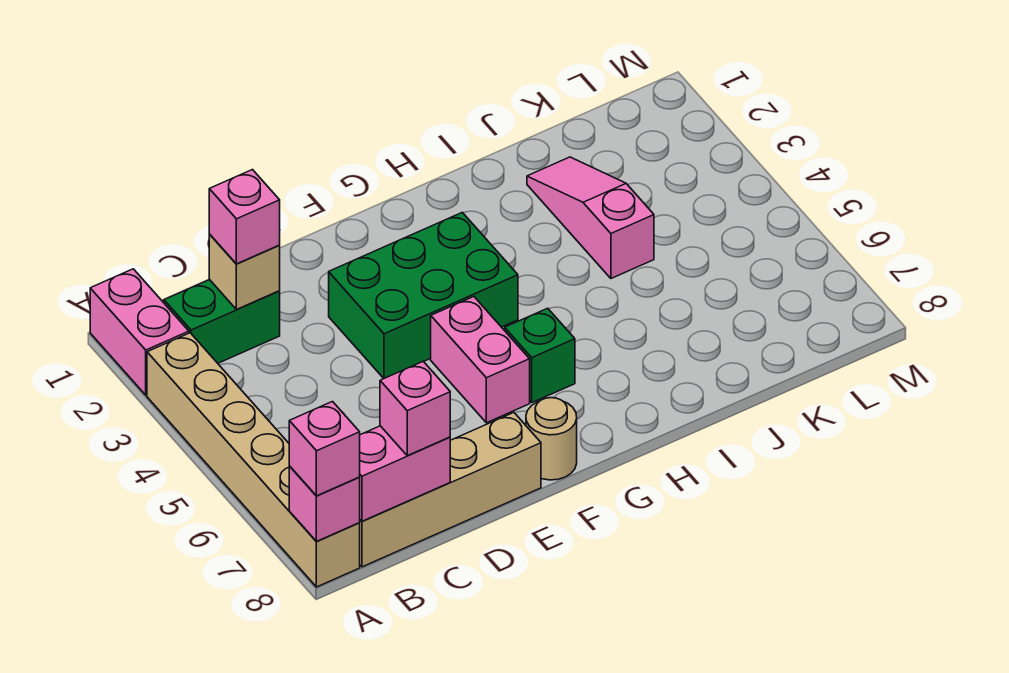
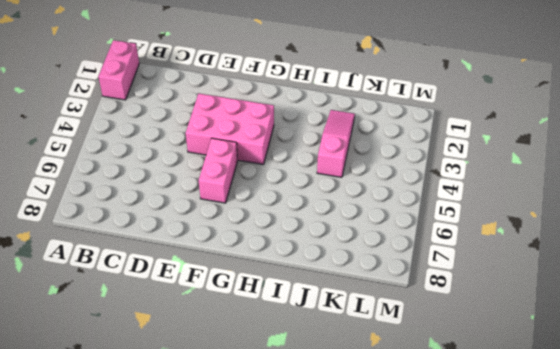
pink brick E3:G4 level 1 -> green brick E3:G4 level 1
none -> tan brick A3:A8 level 1
none -> green brick B2:C2 level 1
none -> tan brick B8:E8 level 1

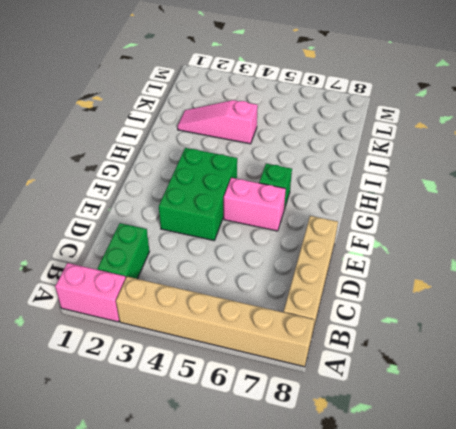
none -> tan round brick F8 level 1
none -> pink brick A8 level 2
none -> pink brick B8:C8 level 2

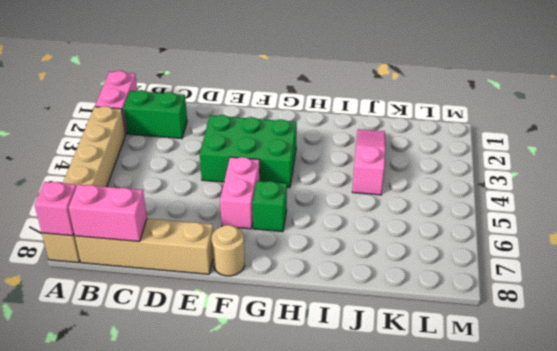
none -> tan brick C2 level 2
none -> pink brick A8 level 3
none -> pink brick C2 level 3

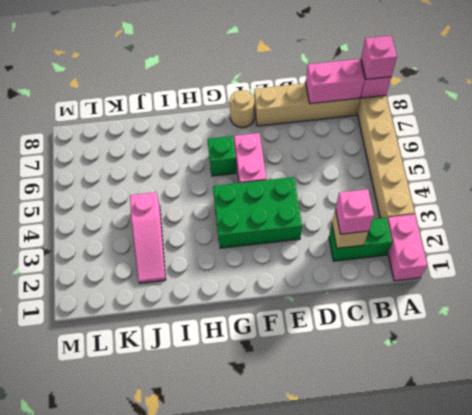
none -> pink brick C8 level 3

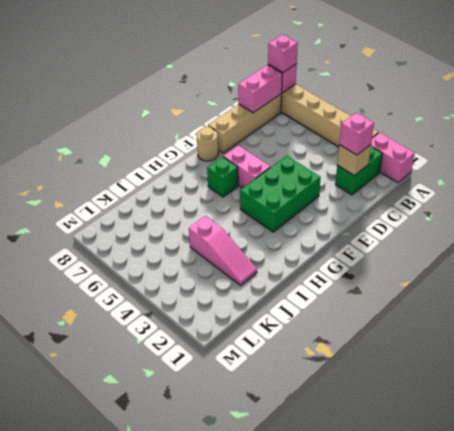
none -> pink brick C8 level 3

